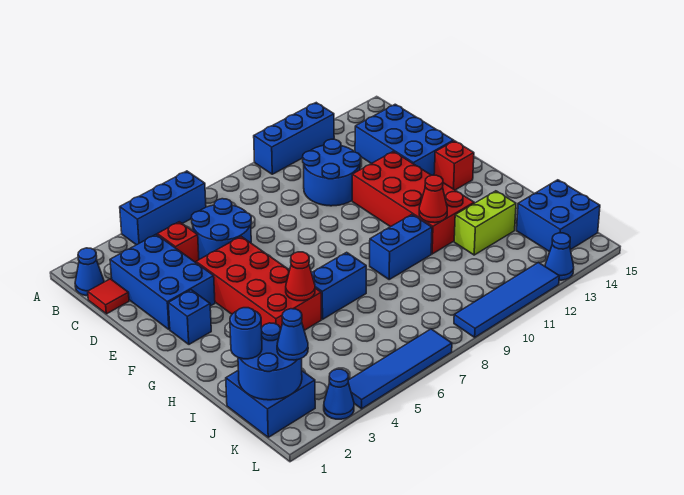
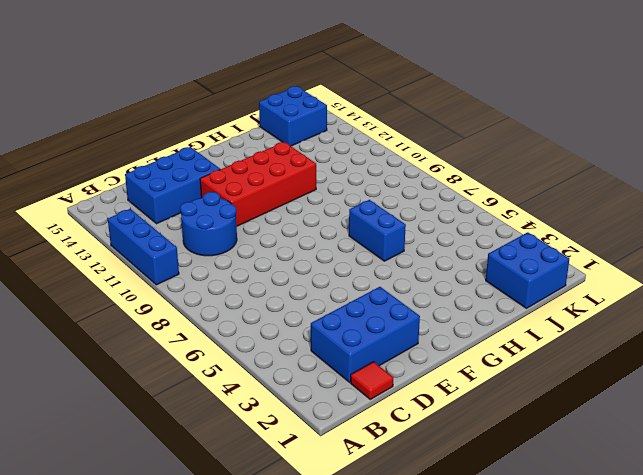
none -> blue brick A4:A6 level 1
none -> blue cone B1 level 1
none -> red brick C4 level 1

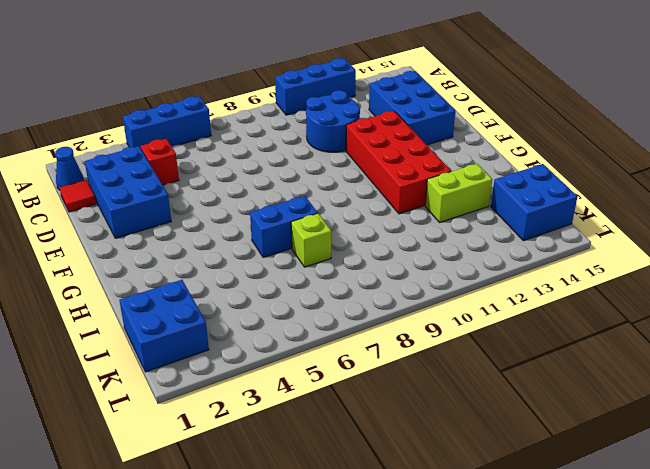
lime brick I7 level 1 -> none
none -> blue round brick C5:D6 level 1
none -> red brick E4:H5 level 1
none -> blue brick F2 level 1

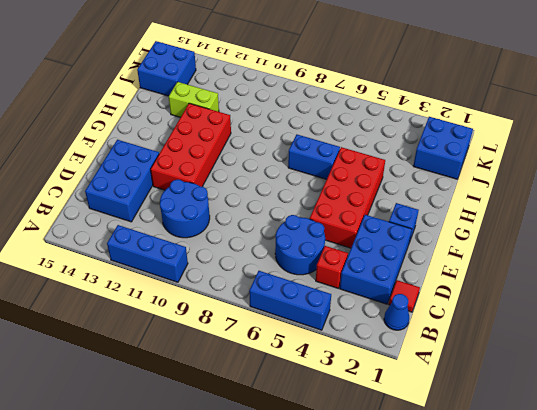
none -> red brick F14 level 1
none -> blue brick H9:H10 level 1
none -> blue cone L3 level 1

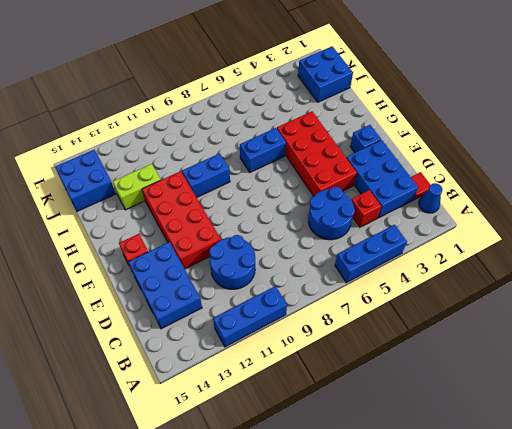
none -> blue cone L3 level 1
none -> blue tile L4:L7 level 1
none -> blue tile L9:L12 level 1

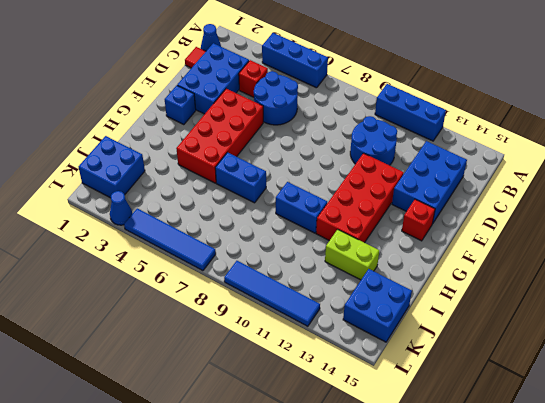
none -> blue cone L13 level 1
none -> red cone H5 level 2
none -> red cone H11 level 2

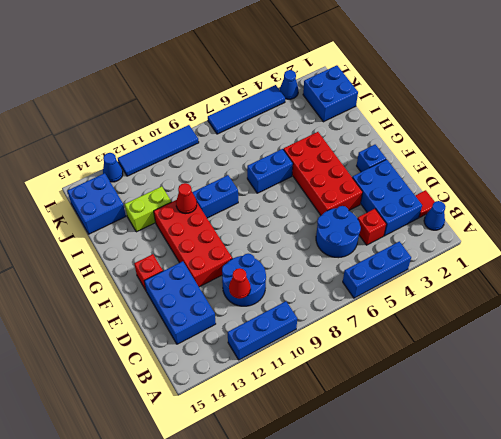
red cone C11 level 2 -> red cone H5 level 2
none -> blue round brick J1:K2 level 2
none -> blue round brick J1 level 3
none -> blue cone K2 level 3

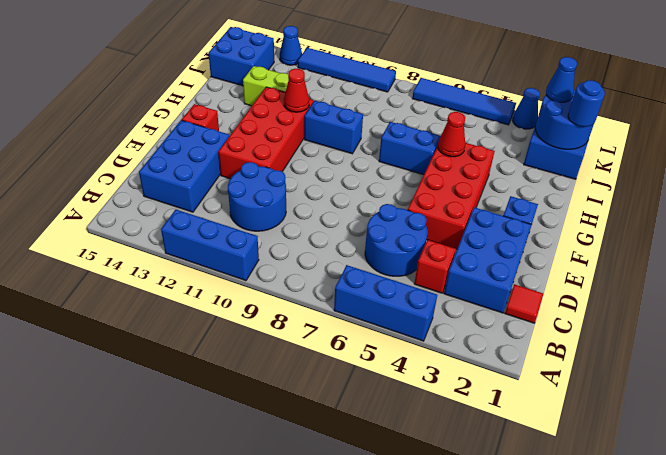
none -> blue cone B1 level 1

